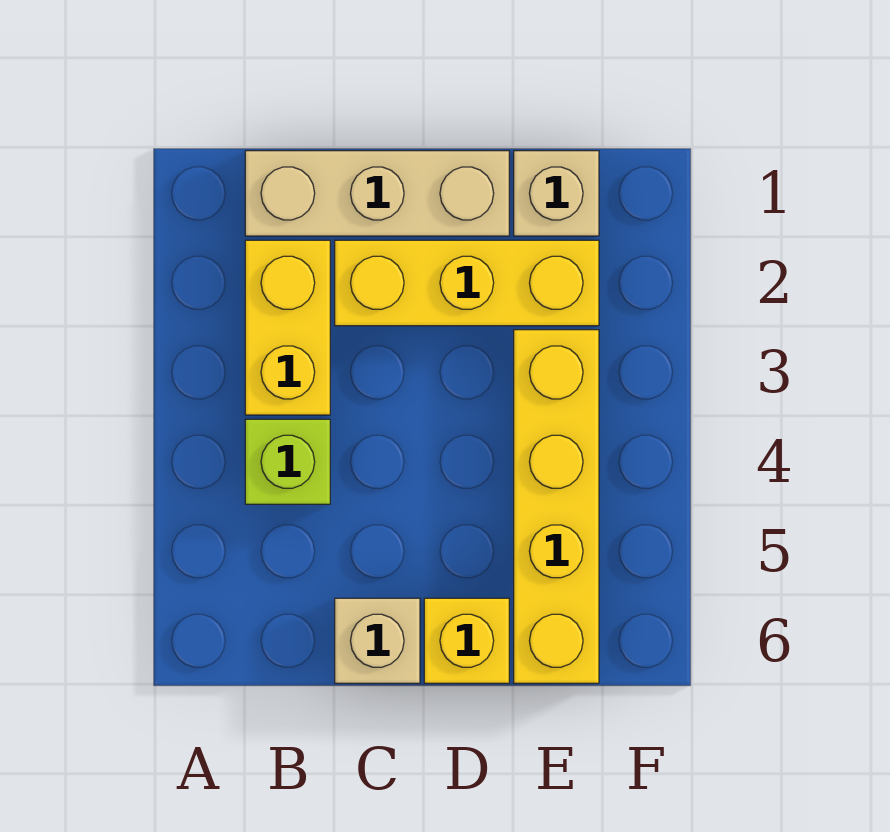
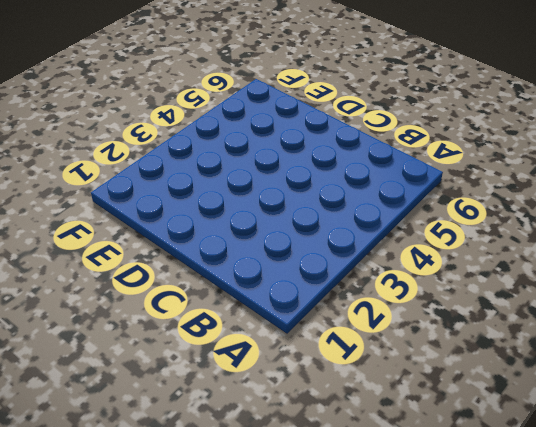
none -> tan brick B1:D1 level 1
none -> yellow brick B2:B3 level 1

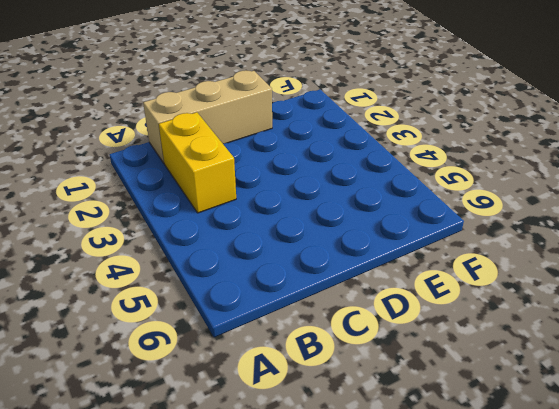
none -> lime brick B4 level 1
none -> yellow brick C2:E2 level 1

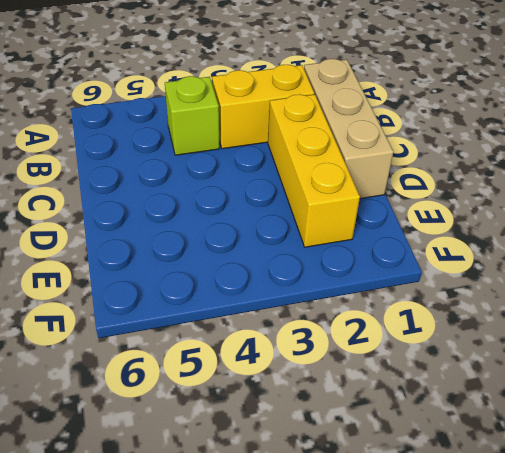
none -> tan brick C6 level 1
none -> yellow brick D6 level 1

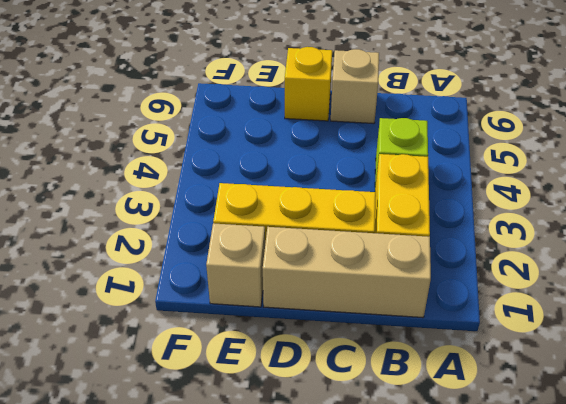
none -> yellow brick E3:E6 level 1

